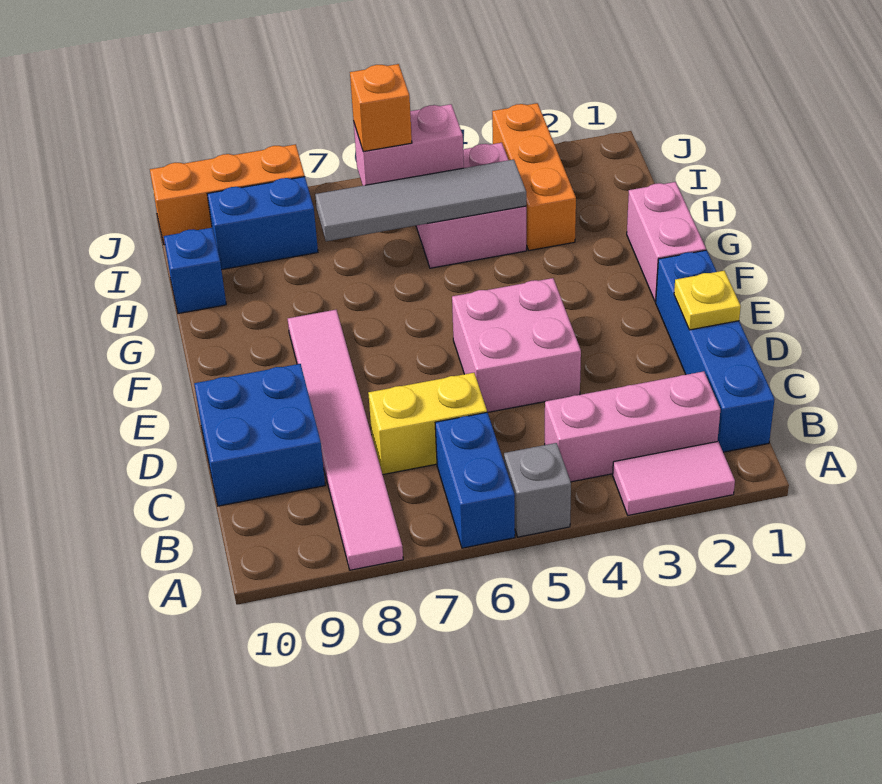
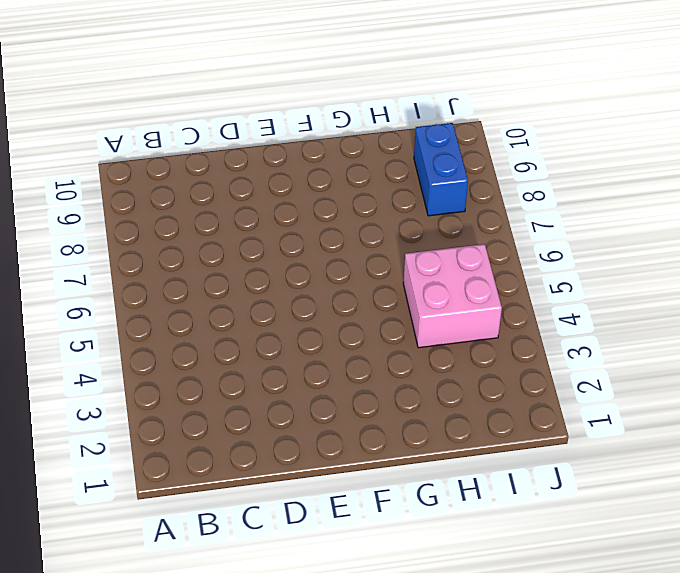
none -> pink tile A2:A3 level 1
none -> grey brick A5 level 1
none -> blue brick A6:B6 level 1

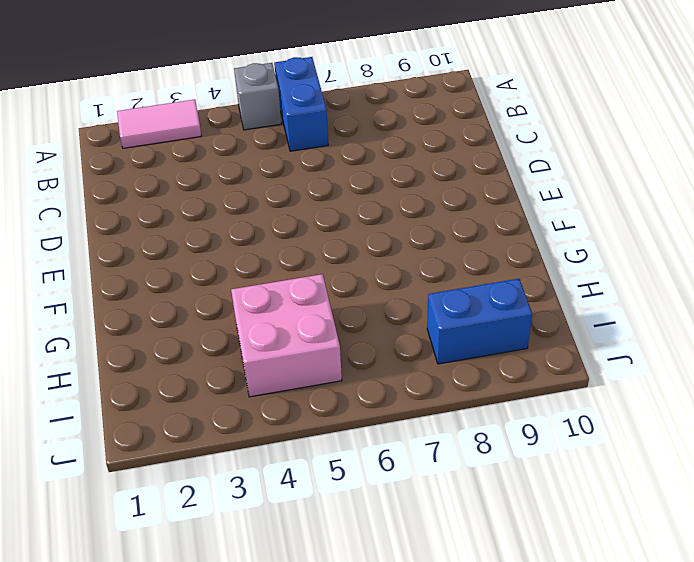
none -> pink tile A8:F8 level 1
none -> blue brick B1:E1 level 1
none -> pink brick B2:B4 level 1

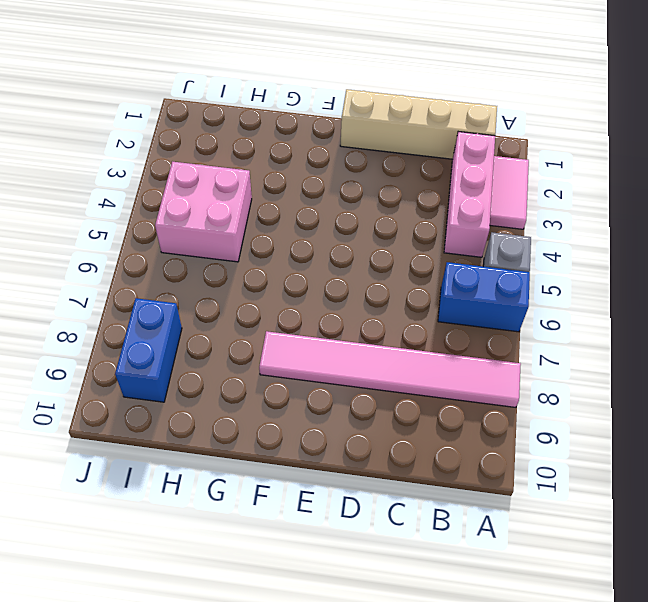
tan brick B1:E1 level 1 -> blue brick B1:E1 level 1
none -> yellow brick C6:C7 level 1
none -> blue brick C9:D10 level 1
none -> pink brick D4:E5 level 1

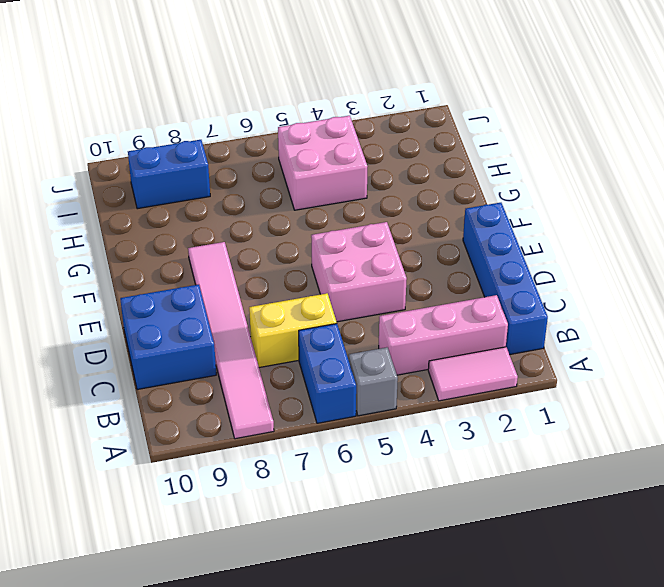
none -> pink brick F1:G1 level 1
none -> orange brick H3:J3 level 1
none -> blue brick H10 level 1

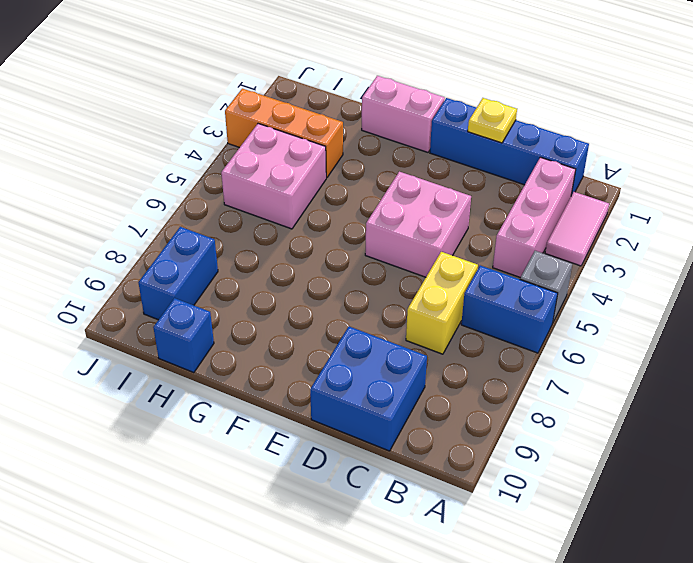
none -> pink tile A8:F8 level 1
none -> orange brick J8:J10 level 1
none -> grey tile H4:H7 level 2

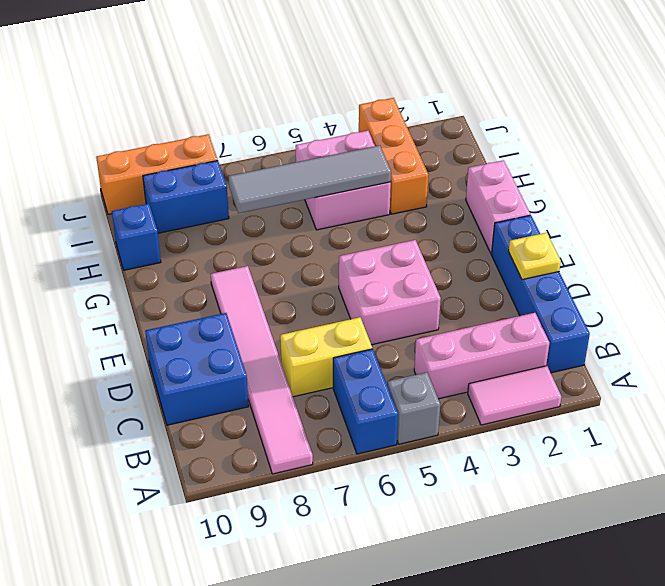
none -> pink brick I5:I6 level 2
none -> orange brick I6 level 3

